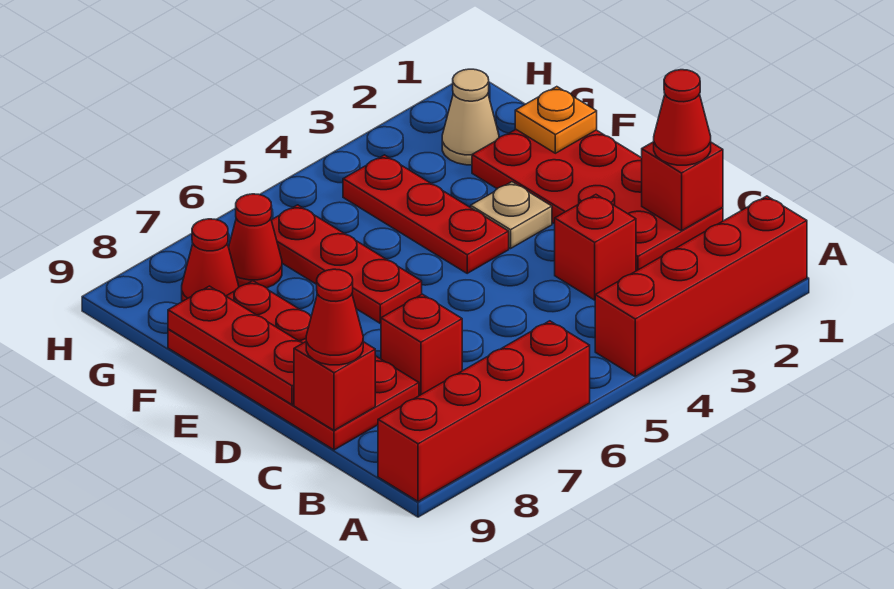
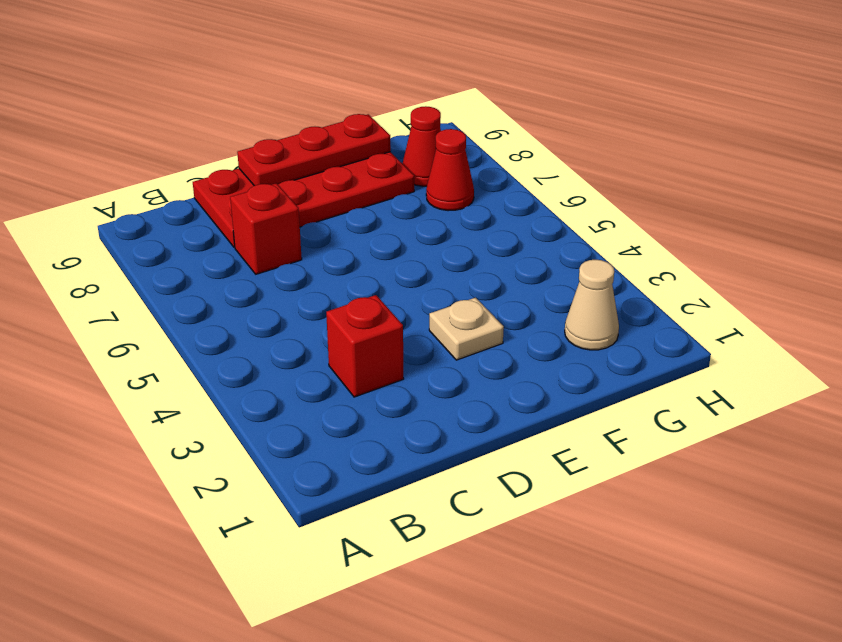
none -> red brick A1:A4 level 1
none -> red brick A6:A9 level 1
none -> red plate C1:F2 level 1

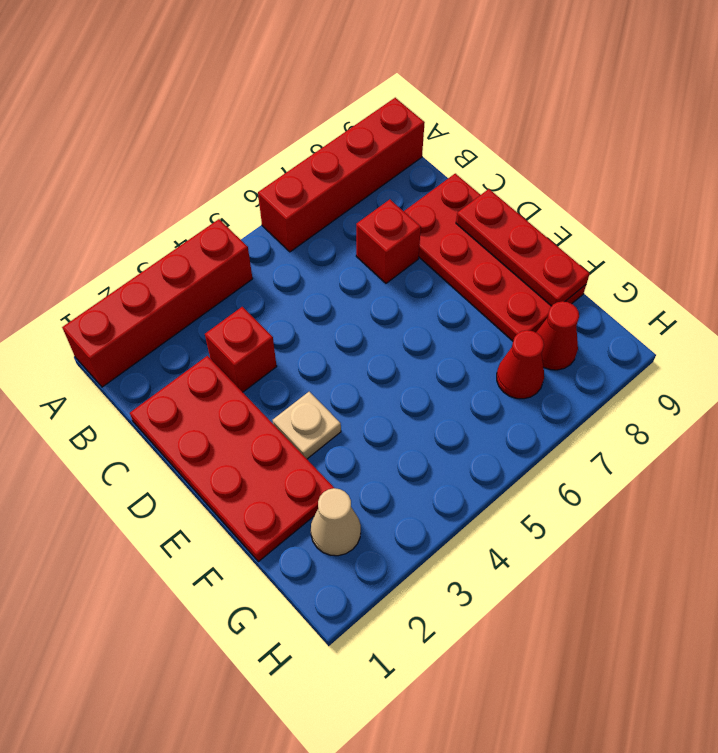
none -> red plate E4:G4 level 1
none -> red plate E6:G6 level 1
none -> red brick C1 level 2

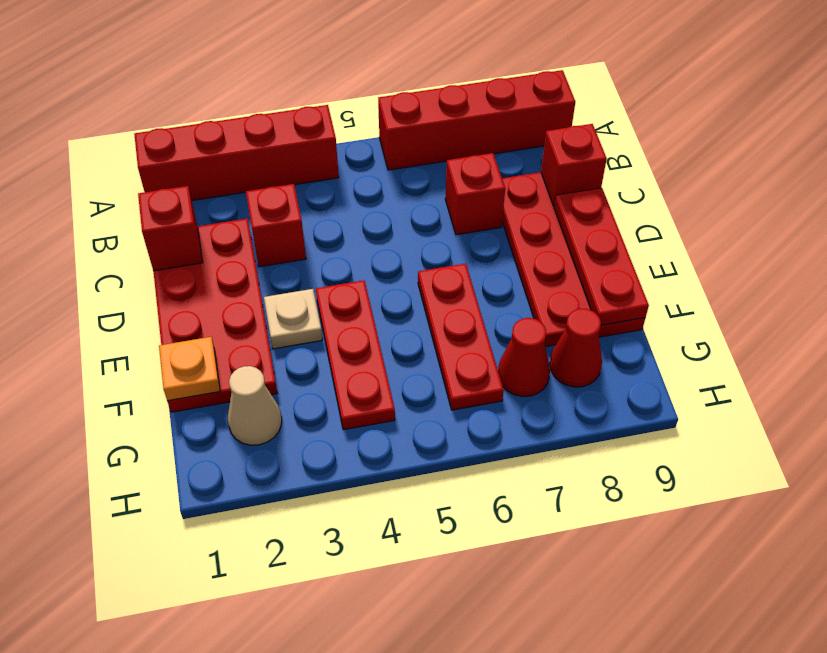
none -> red cone C1 level 3
none -> red cone C9 level 3

